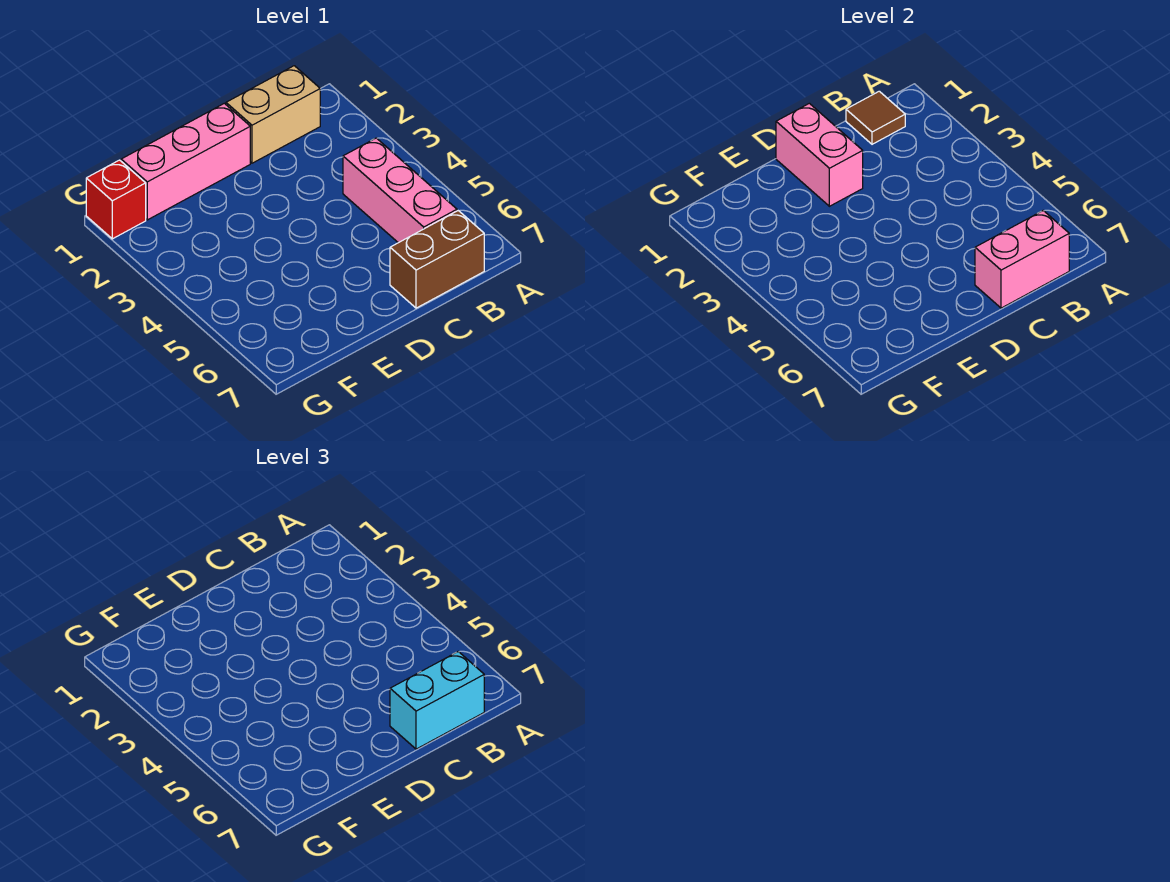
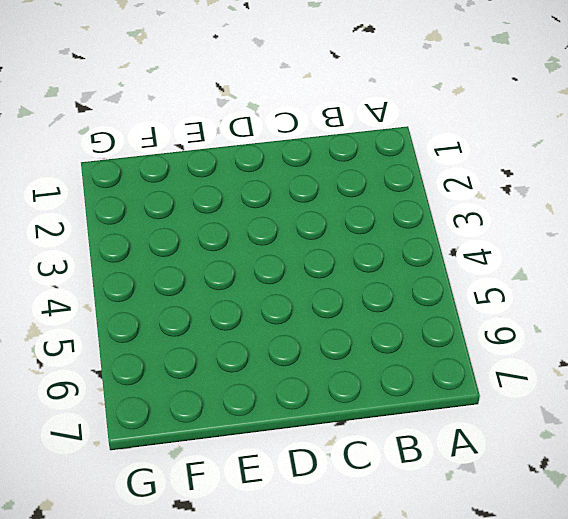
none -> tan brick B1:C1 level 1
none -> pink brick B4:B6 level 1

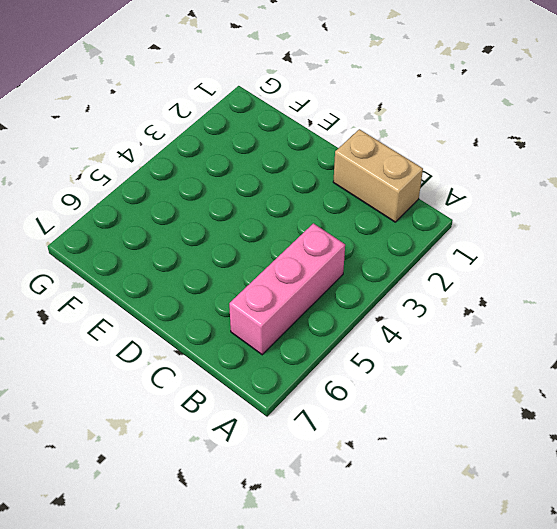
none -> brown brick B7:C7 level 1
none -> pink brick D1:F1 level 1

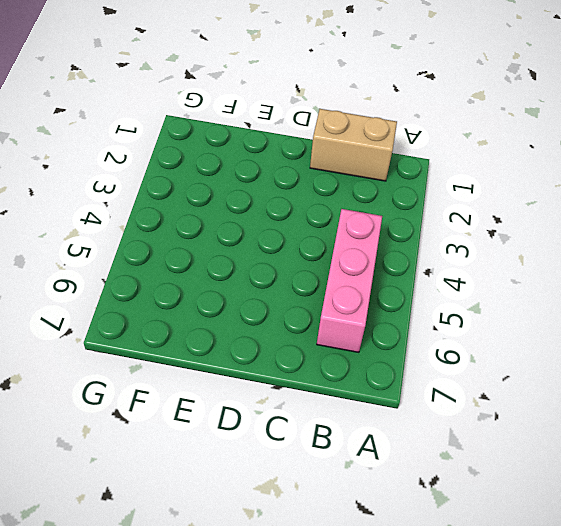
none -> brown brick B7:C7 level 1
none -> pink brick D1:F1 level 1

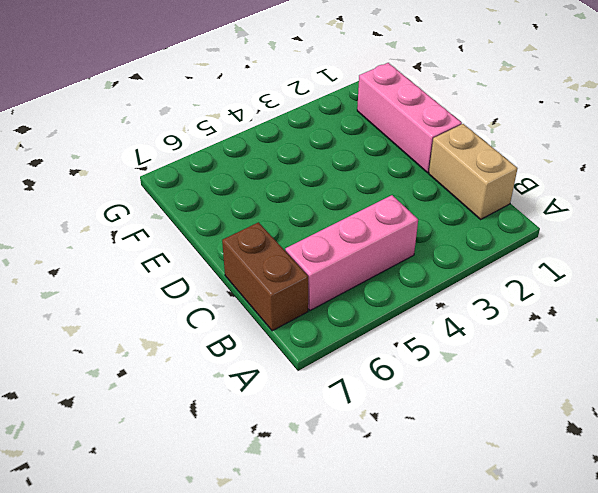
none -> red brick G1 level 1
none -> brown tile B1 level 2

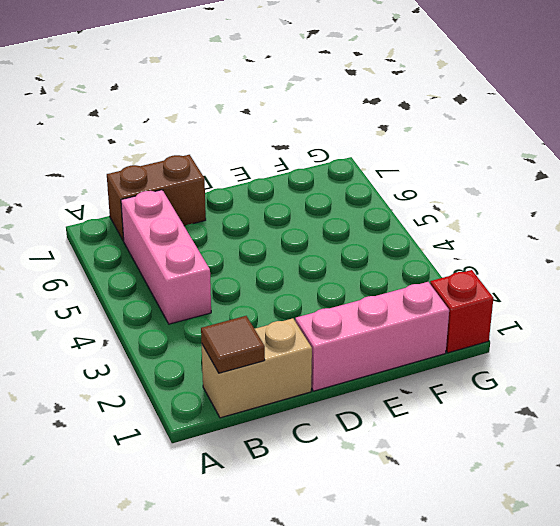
none -> pink brick B7:C7 level 2
none -> pink brick D1:D2 level 2

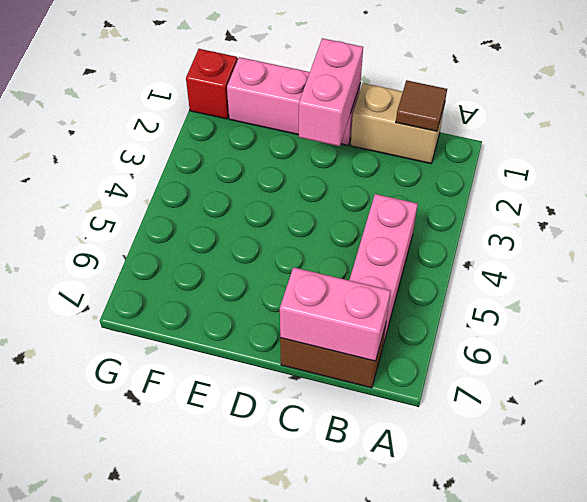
none -> cyan brick B7:C7 level 3

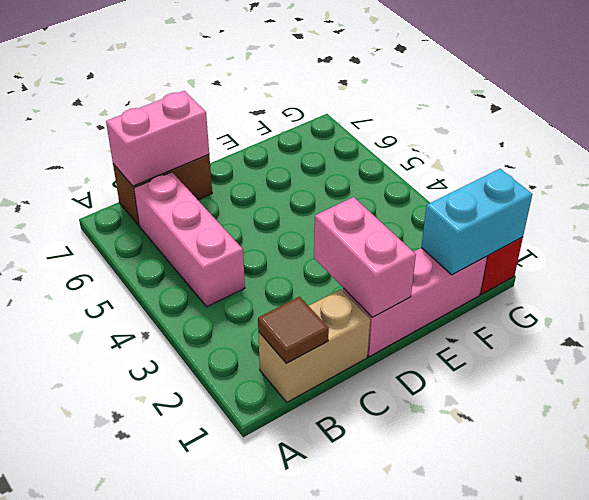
cyan brick F1:G1 level 2 -> cyan brick B7:C7 level 3

